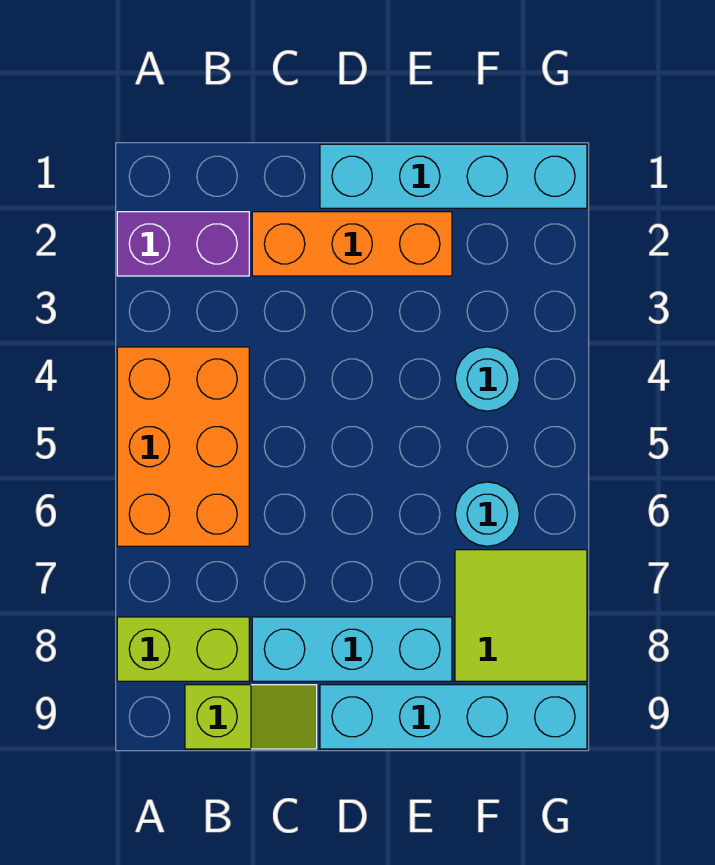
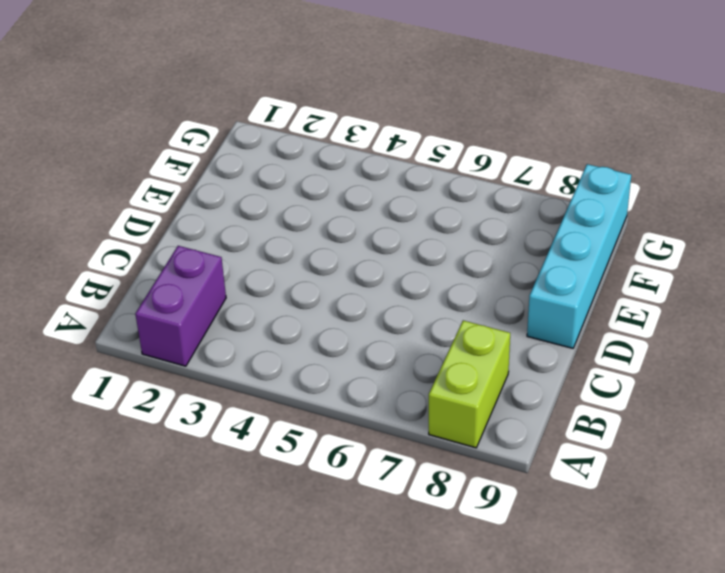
none -> orange brick A4:B6 level 1
none -> lime slope B9:C9 level 1 top B

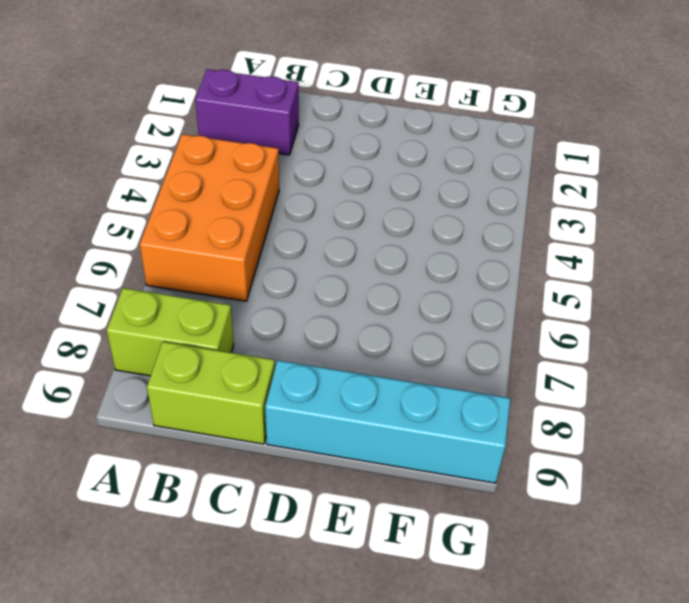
lime brick B9:C9 level 1 -> lime slope B9:C9 level 1 top B
none -> orange brick C2:E2 level 1
none -> cyan brick C8:E8 level 1

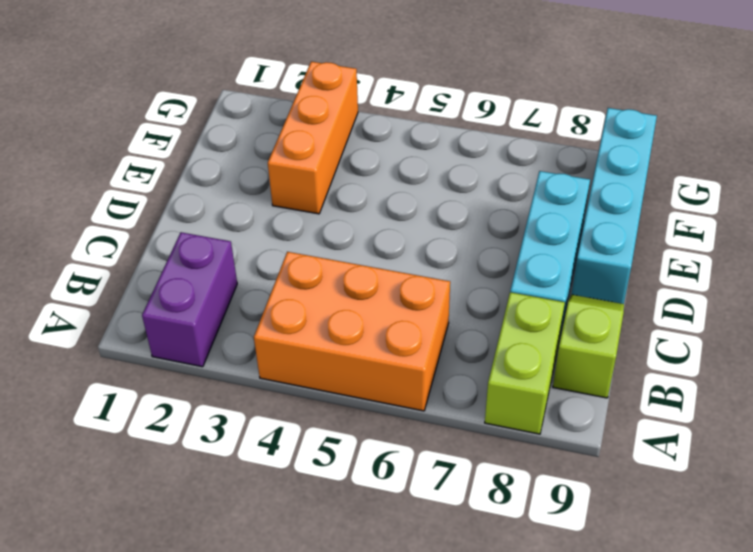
orange brick E3:G3 level 1 -> orange brick C2:E2 level 1
none -> cyan brick D1:G1 level 1
none -> cyan round brick F4 level 1

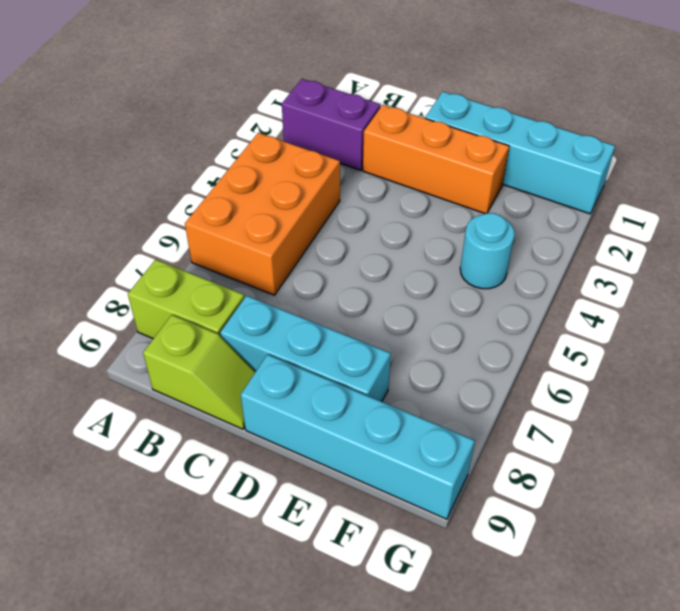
none -> cyan round brick F6 level 1
none -> lime tile F7:G8 level 1

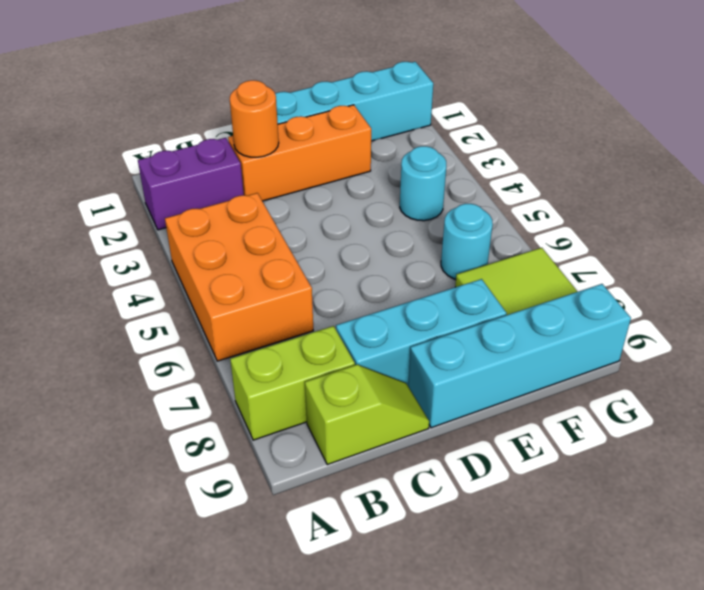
orange round brick C2 level 2 -> none

